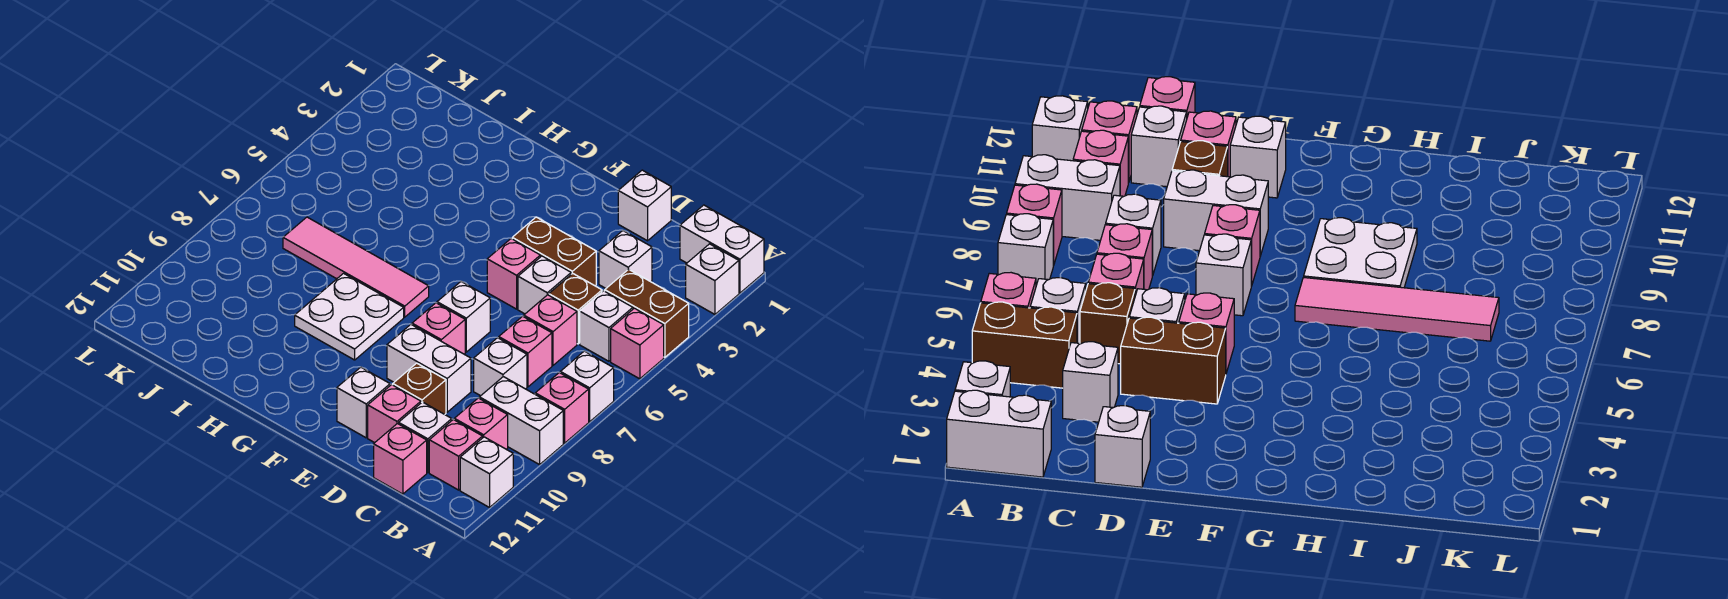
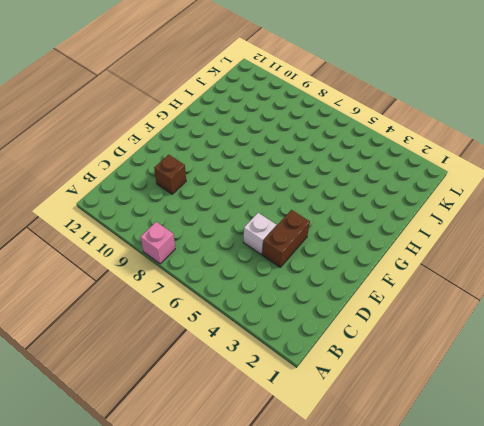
none -> white brick A1:B1 level 1
none -> white brick A2 level 1
none -> brown brick A4:B4 level 1
none -> pink brick A5 level 1

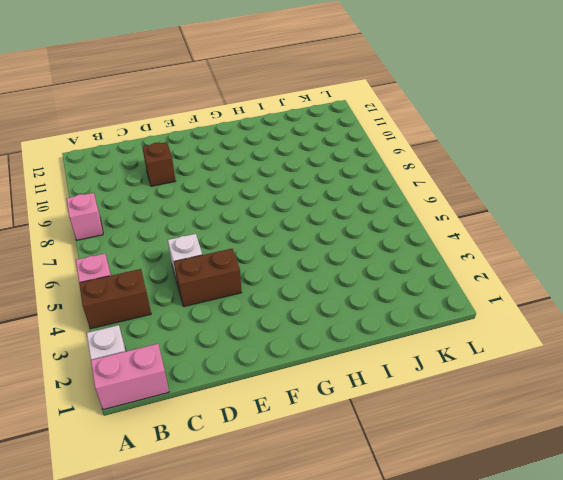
pink brick A1:B1 level 1 -> white brick A1:B1 level 1
none -> white brick A7 level 1
none -> white brick A9:B9 level 1
none -> white brick A11 level 1
none -> white brick B5 level 1

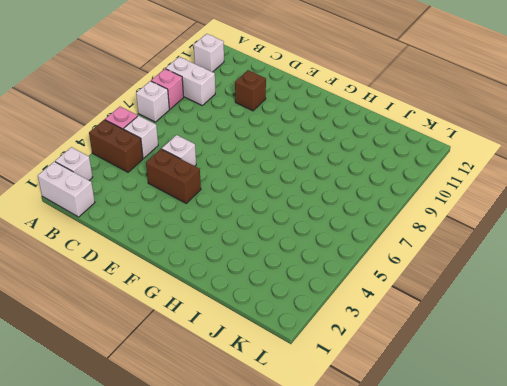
none -> pink brick B10 level 1
none -> pink brick B11 level 1
none -> white brick C3 level 1
none -> brown brick C5 level 1

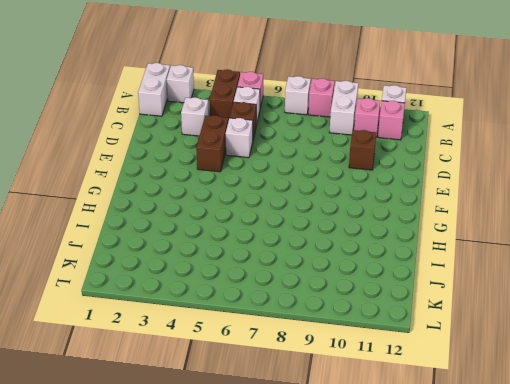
none -> pink brick C6 level 1
none -> pink brick C7 level 1
none -> white brick C8 level 1
none -> white brick C11 level 1

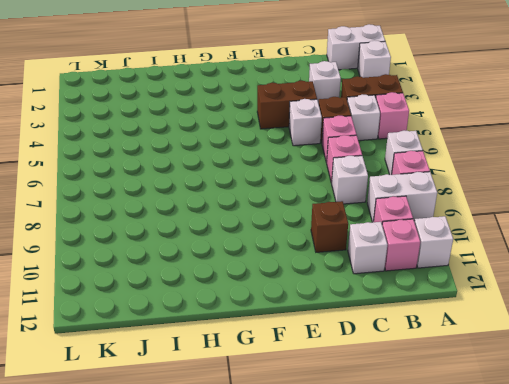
none -> pink brick C12 level 1
none -> white brick D1 level 1
none -> white brick D9:E9 level 1
none -> pink brick D11 level 1

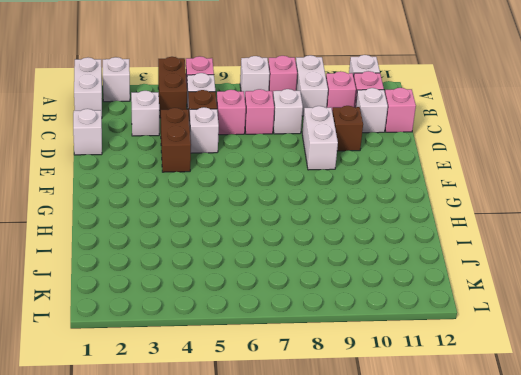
none -> pink brick D11 level 1
none -> pink brick E5 level 1
none -> white brick E7 level 1
none -> pink brick E8 level 1

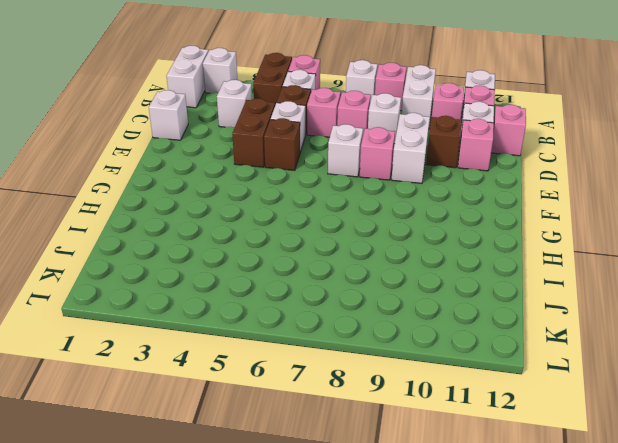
brown brick E5 level 1 -> pink brick E5 level 1
none -> white brick E11 level 1
none -> pink tile G7:J7 level 1
none -> white plate G8:H9 level 1

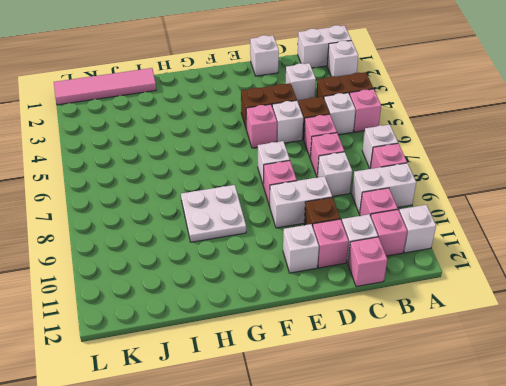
pink tile I1:L1 level 1 -> pink tile G7:J7 level 1

